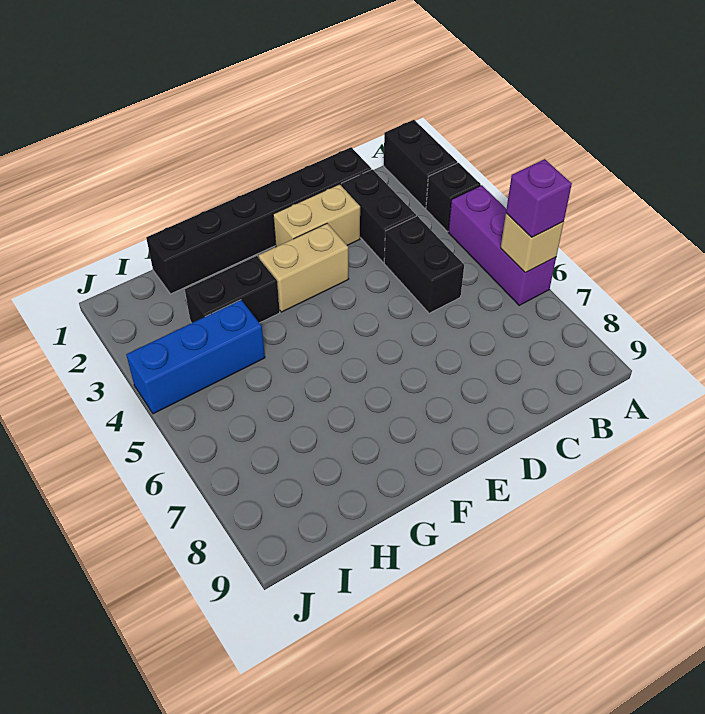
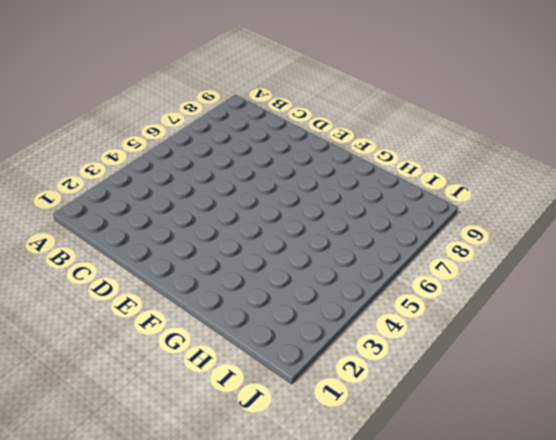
none -> black brick A1:A2 level 1
none -> black brick A3 level 1
none -> purple brick A4:A6 level 1

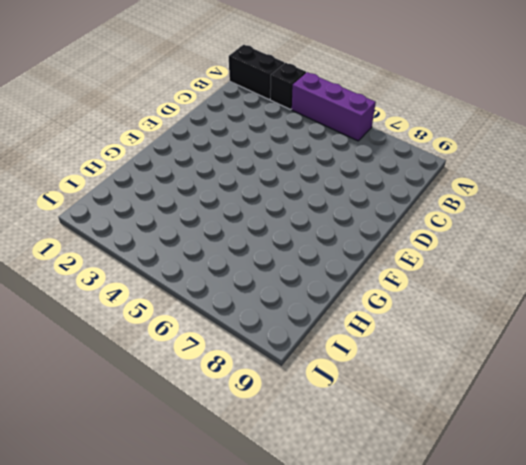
none -> black brick C1:H1 level 1
none -> black brick C2:C3 level 1
none -> black brick C4:C5 level 1

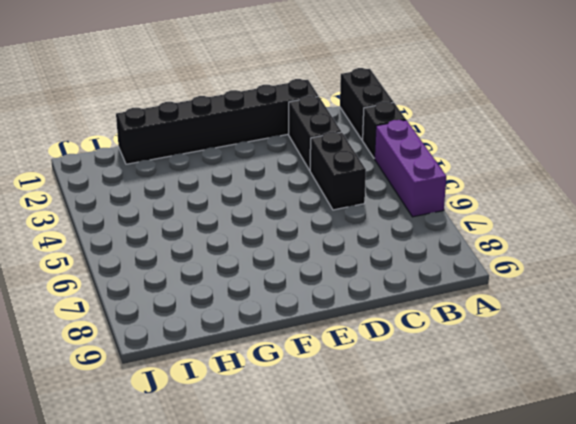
none -> tan brick D2:E2 level 1
none -> tan brick E3:F3 level 1
none -> black brick G3:H3 level 1

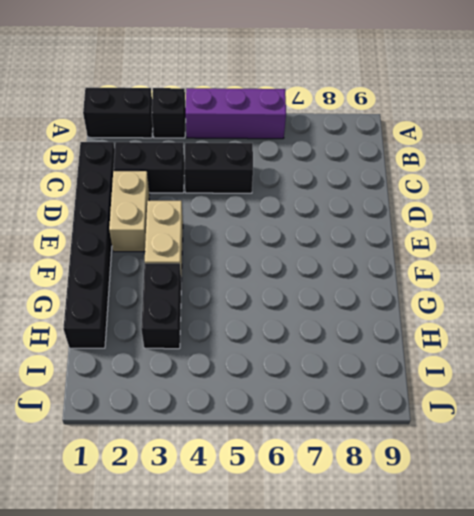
none -> blue brick H4:J4 level 1
none -> tan brick A6 level 2
none -> purple brick A6 level 3

